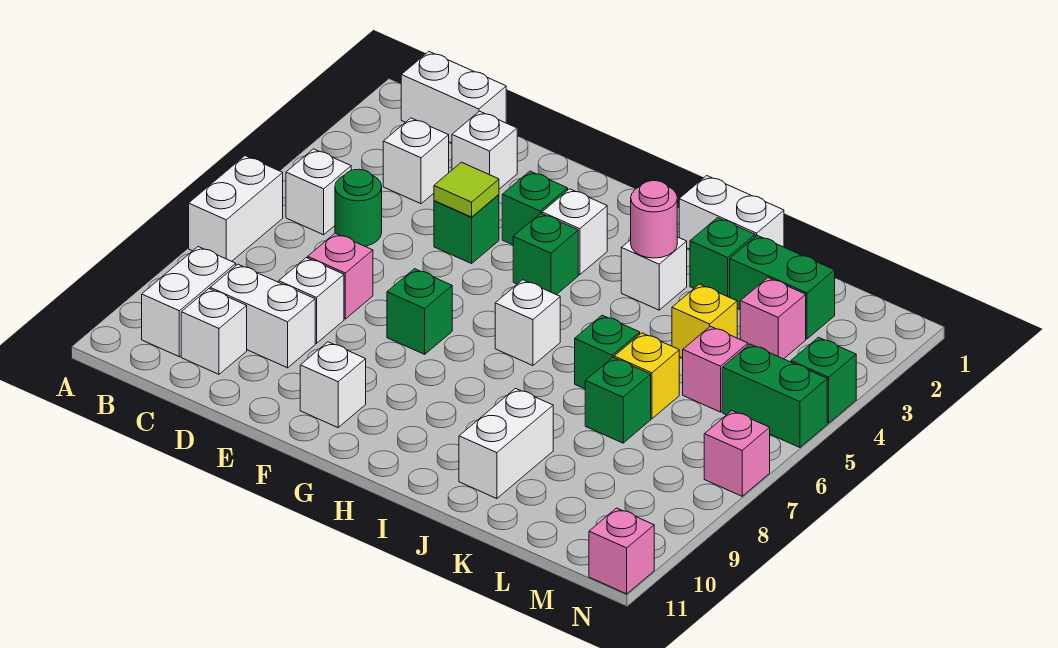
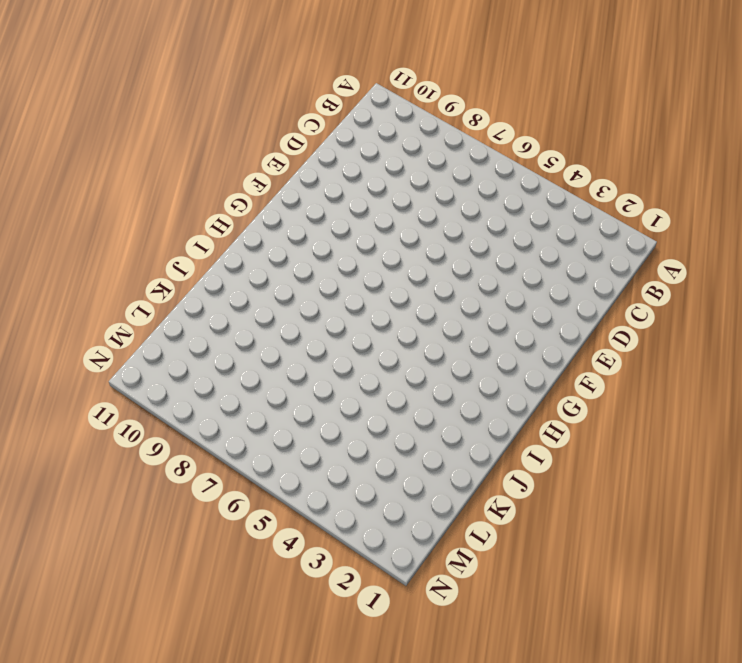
none -> white brick A6:A7 level 1
none -> white brick B1:C1 level 1
none -> white brick B5 level 1
none -> white brick B9:B10 level 1

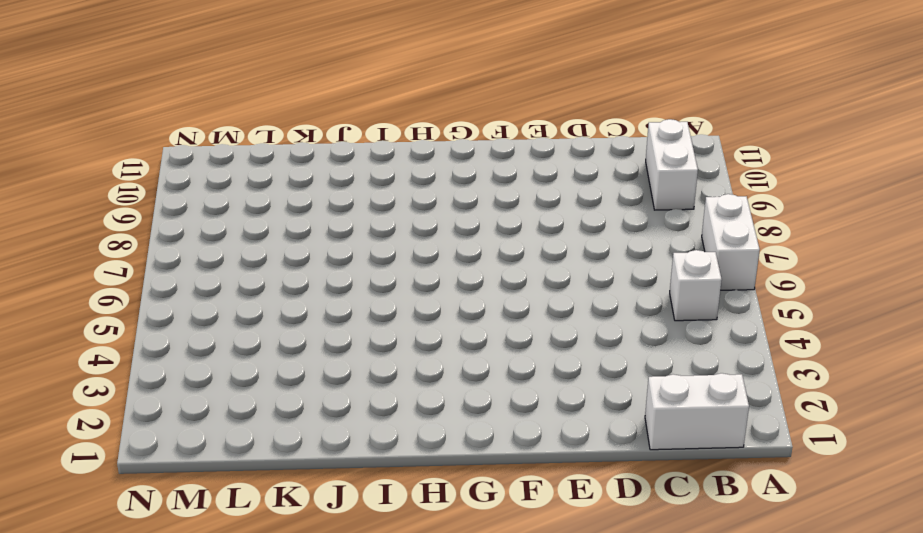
none -> white brick C3 level 1
none -> green round brick C5 level 1
none -> white brick C9:D9 level 1
none -> white brick C10 level 1

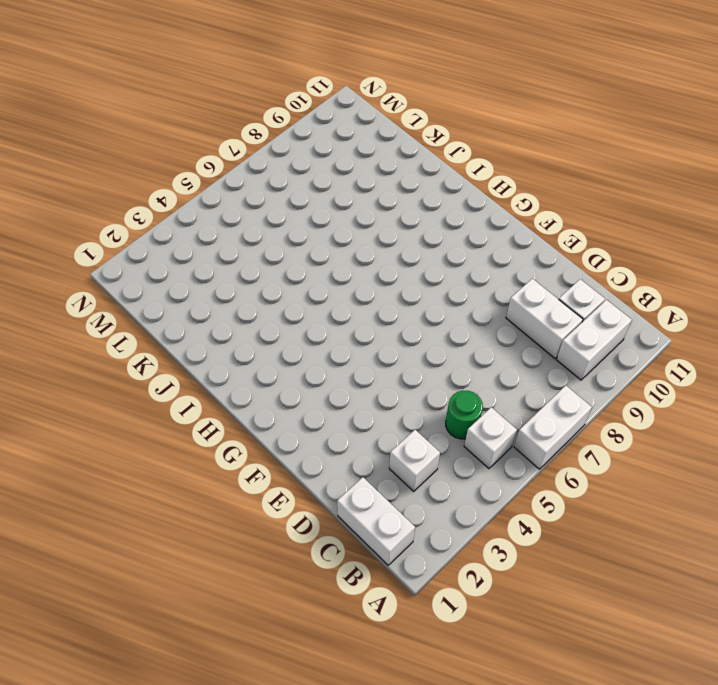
none -> white brick D2 level 1
none -> pink brick D7 level 1
none -> white brick D8 level 1
none -> green brick E4 level 1

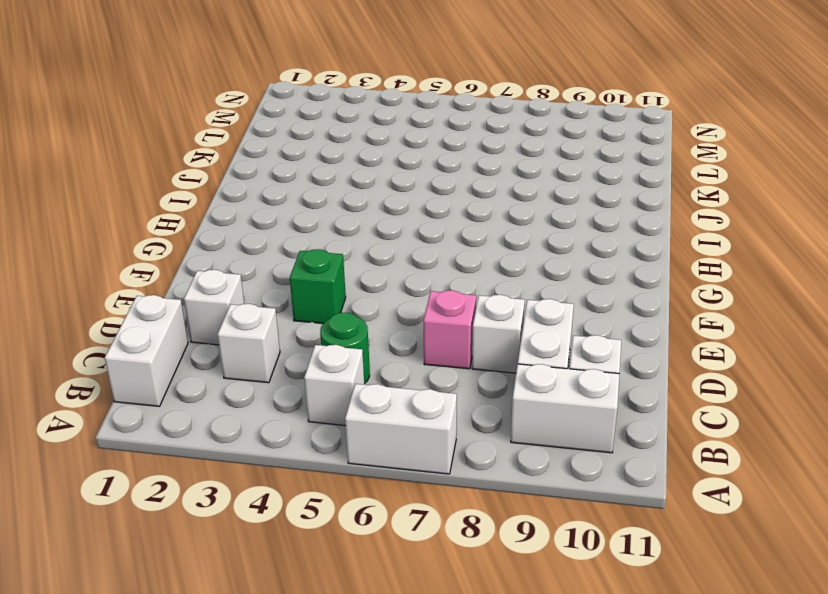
none -> green brick F3 level 1
none -> green brick F7 level 1
none -> white brick F10 level 1
none -> white brick G3 level 1

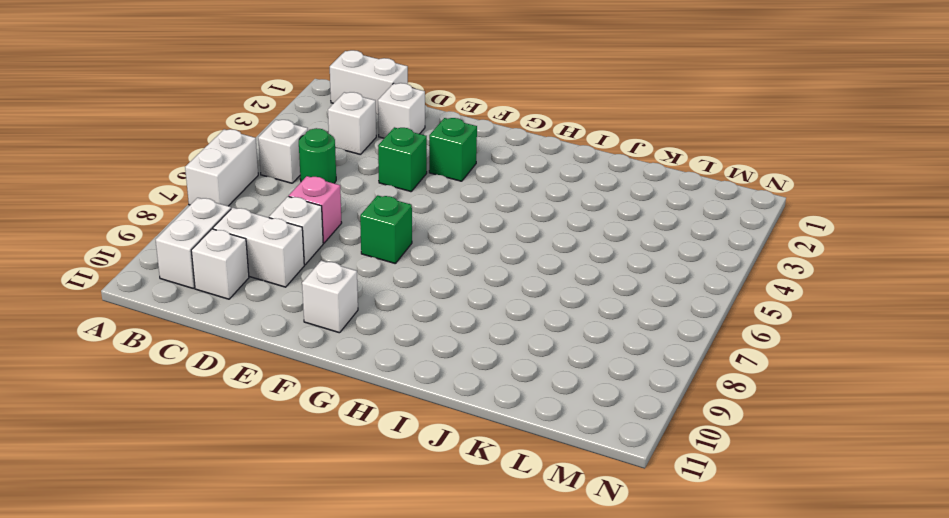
none -> white brick G3 level 1
none -> green brick G4 level 1
none -> white brick H6 level 1
none -> white brick I1:J1 level 1

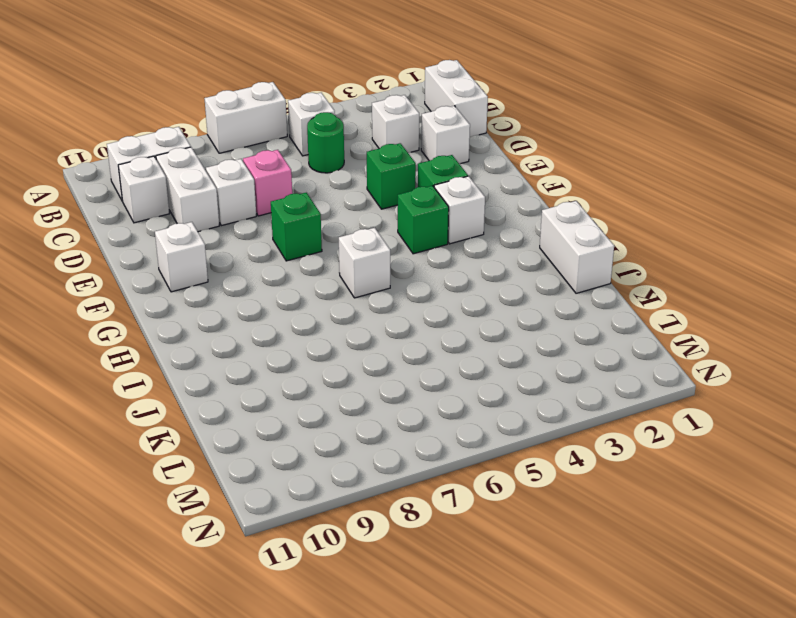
none -> white brick I3 level 1
none -> green brick J2 level 1
none -> green brick J6 level 1
none -> white brick J9:J10 level 1

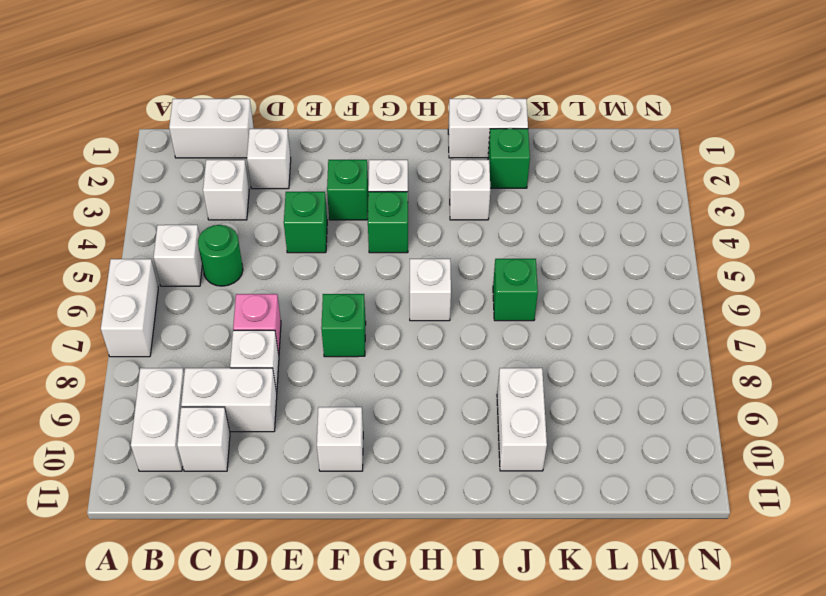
none -> green brick K2:L2 level 1
none -> yellow brick K4 level 1
none -> yellow brick K6 level 1
none -> green brick K7 level 1

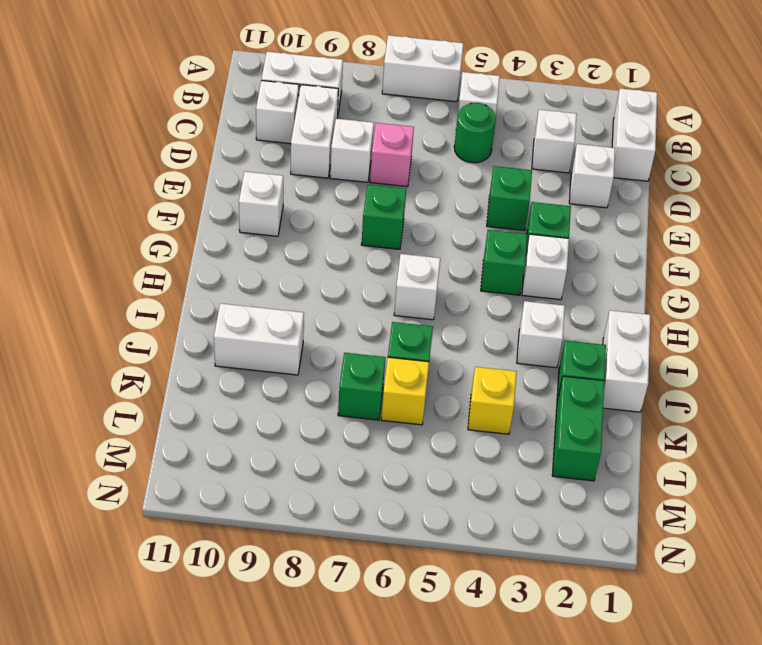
none -> pink brick L3 level 1
none -> pink brick L5 level 1
none -> green brick M5:N5 level 1
none -> green brick N4 level 1

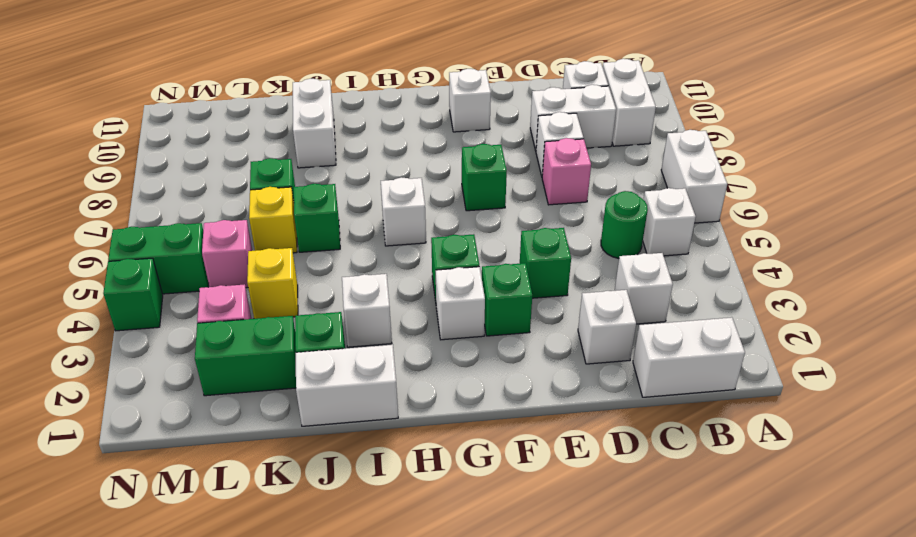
none -> pink brick N7 level 1
none -> pink brick N11 level 1
none -> lime tile E4 level 2
none -> pink round brick I3 level 2

